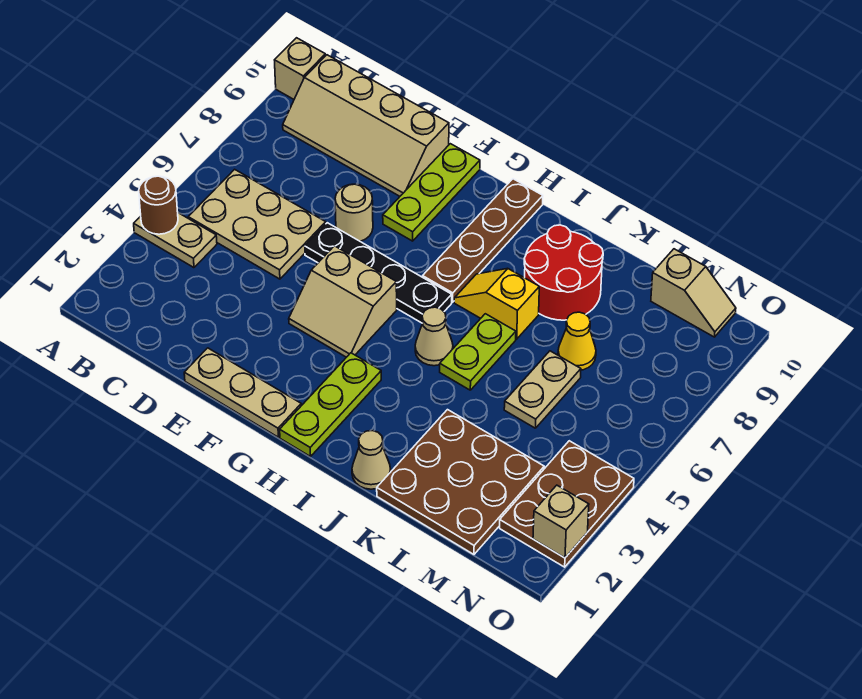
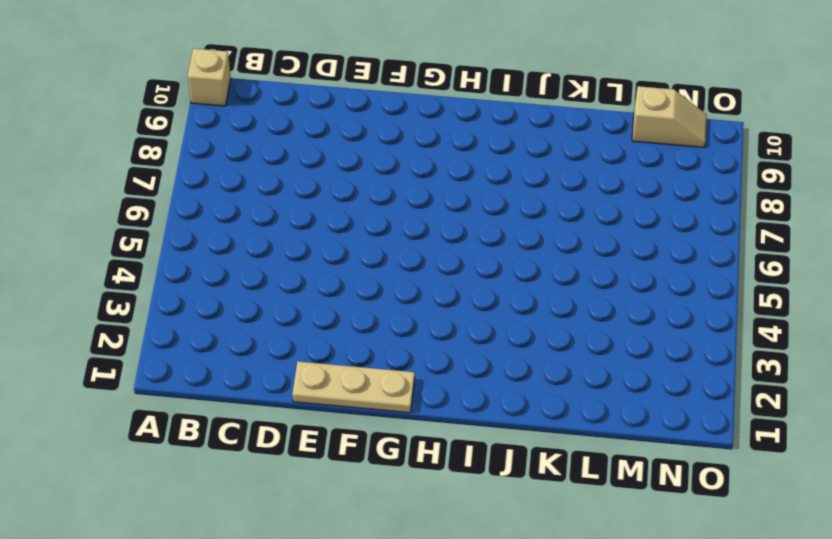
none -> tan plate A4:B4 level 1
none -> tan plate B5:D6 level 1
none -> tan slope B9:E10 level 1 top 10

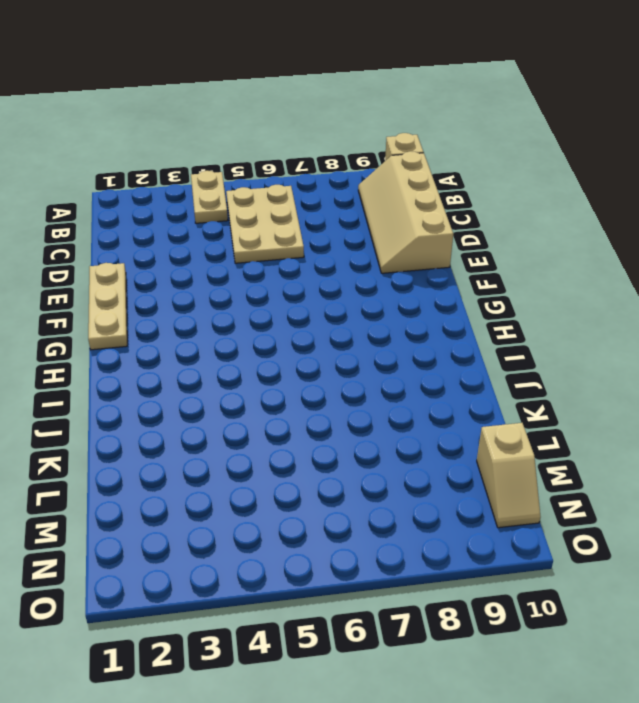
none -> black plate E6:H6 level 1
none -> tan round brick E7 level 1
none -> tan slope F4:G5 level 1 top 5

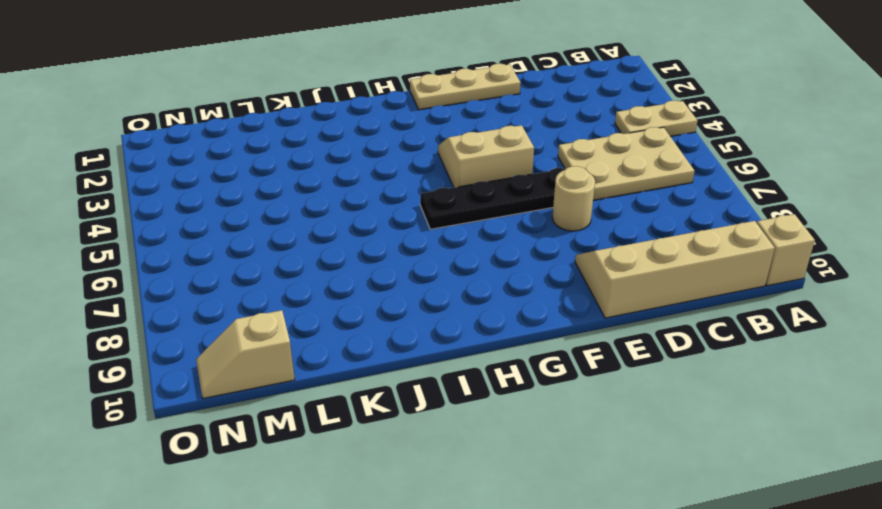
none -> lime plate F8:F10 level 1
none -> lime plate H1:H3 level 1
none -> brown plate H7:H10 level 1

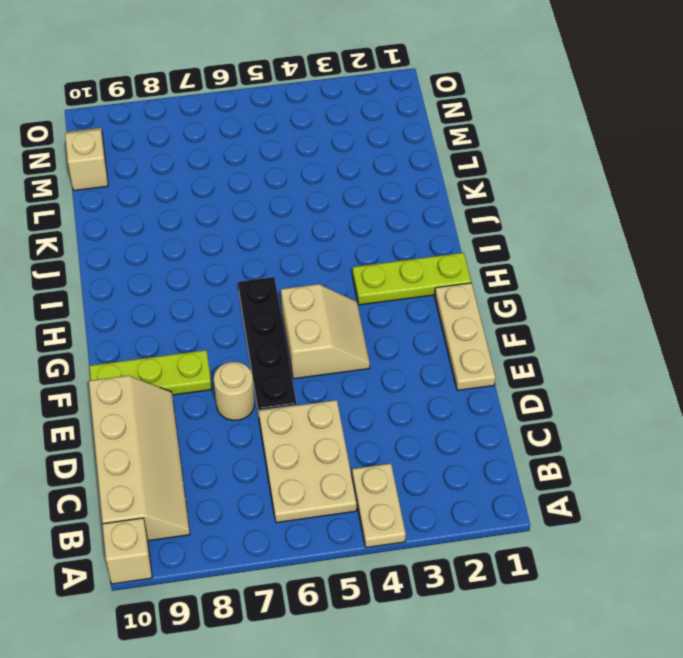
none -> brown plate H7:H10 level 1
none -> tan cone I5 level 1
none -> yellow slope I7:J7 level 1 top J

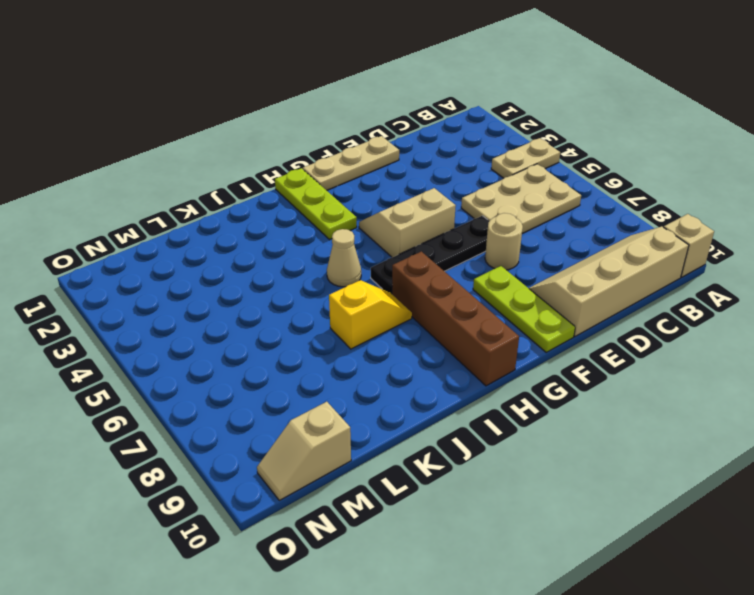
brown brick H7:H10 level 1 -> brown plate H7:H10 level 1
none -> tan cone J1 level 1
none -> lime plate J5:J6 level 1
none -> red round brick J8:K9 level 1

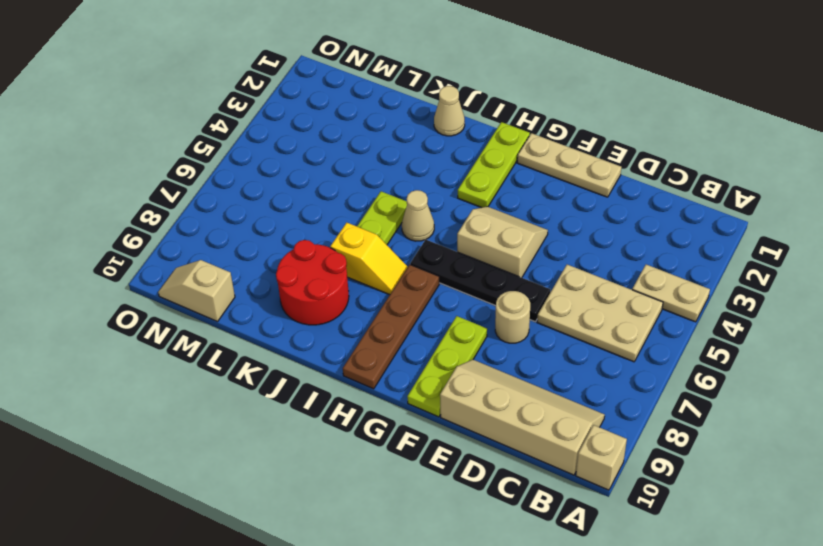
none -> brown plate K1:M3 level 1
none -> tan plate L5:L6 level 1
none -> yellow cone L7 level 1

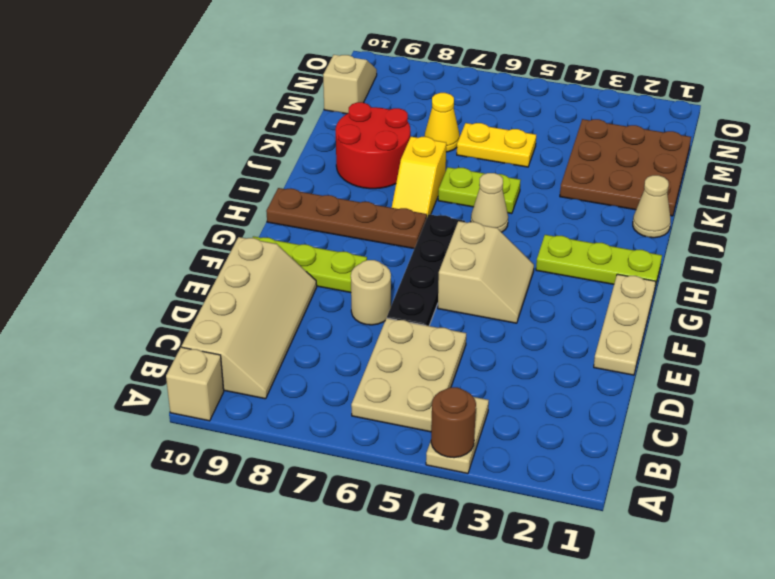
yellow plate L5:L6 level 1 -> tan plate L5:L6 level 1
none -> brown plate N2:O4 level 1
none -> tan brick O2 level 2

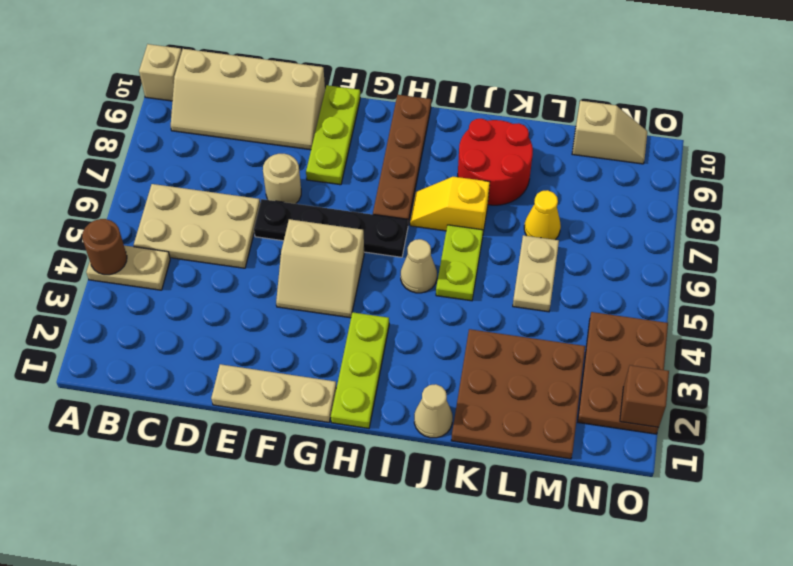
brown brick O2 level 2 -> tan brick O2 level 2

